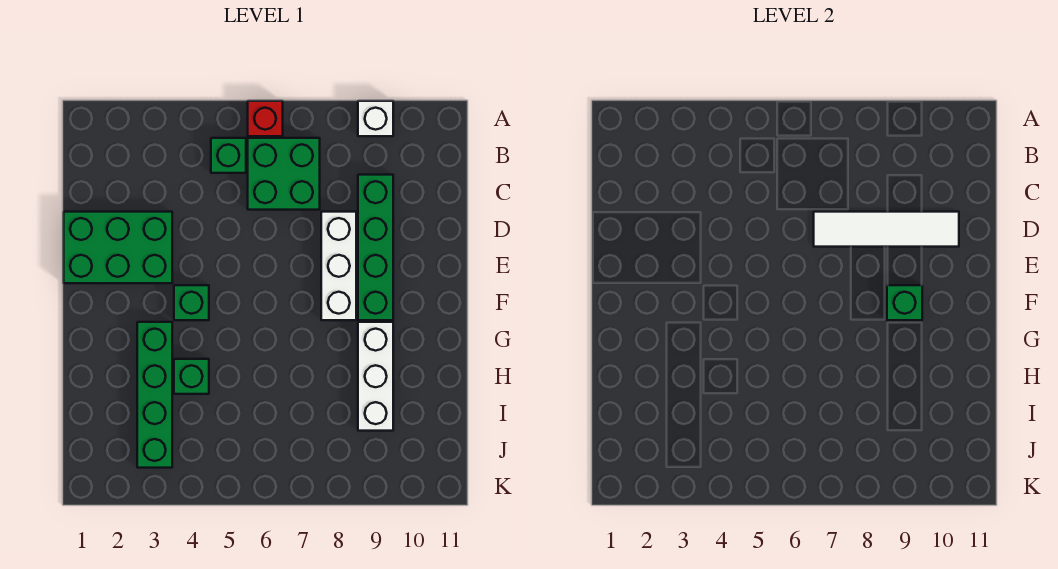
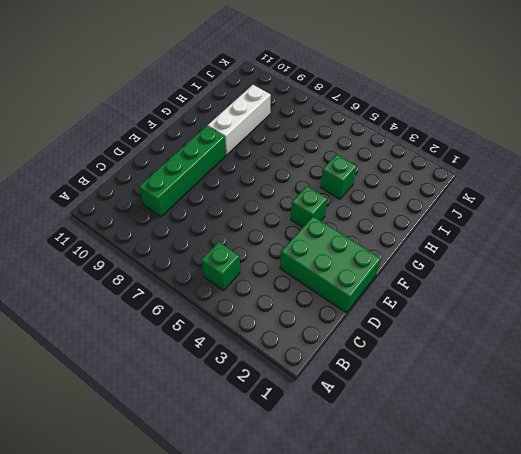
none -> red brick A6 level 1
none -> white brick A9 level 1
none -> green brick B6:C7 level 1

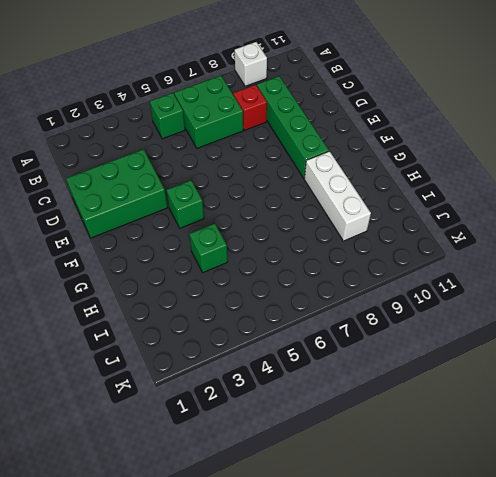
red brick C8 level 1 -> red brick A6 level 1
none -> white brick D8:F8 level 1
none -> green brick G3:J3 level 1
none -> white tile D7:D10 level 2

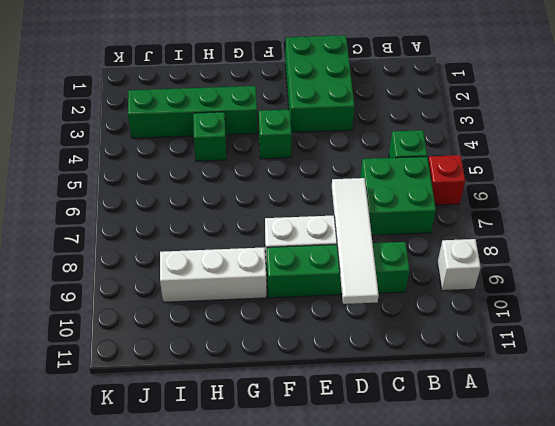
none -> green brick F9 level 2

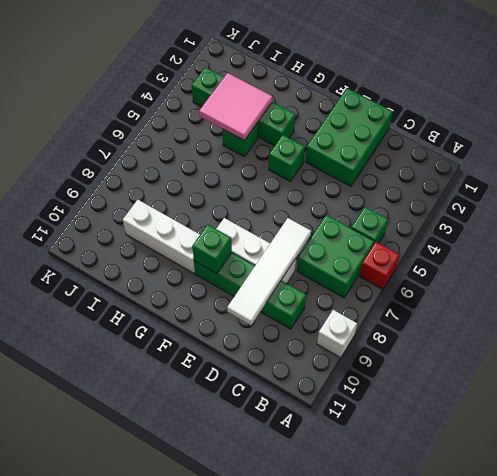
pink tile H3:I4 level 2 -> none

